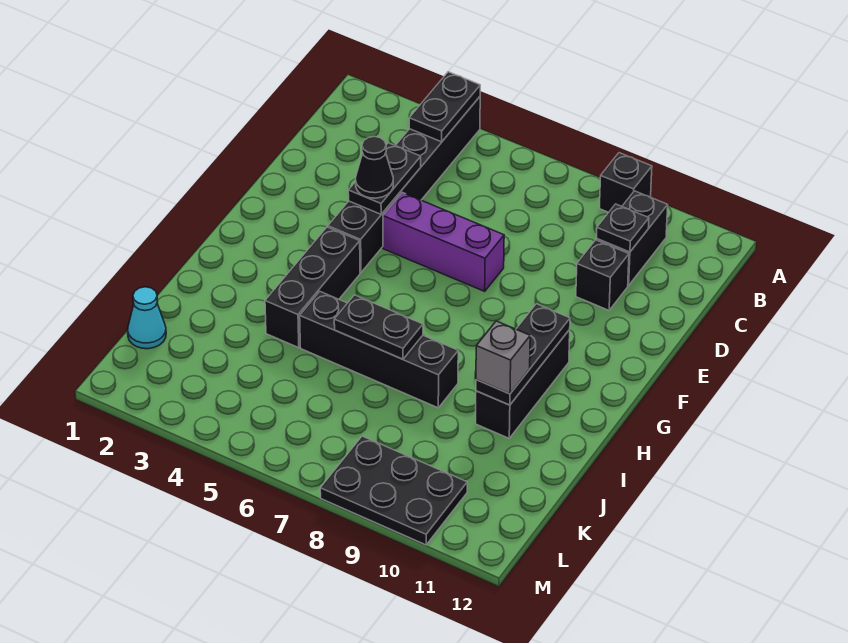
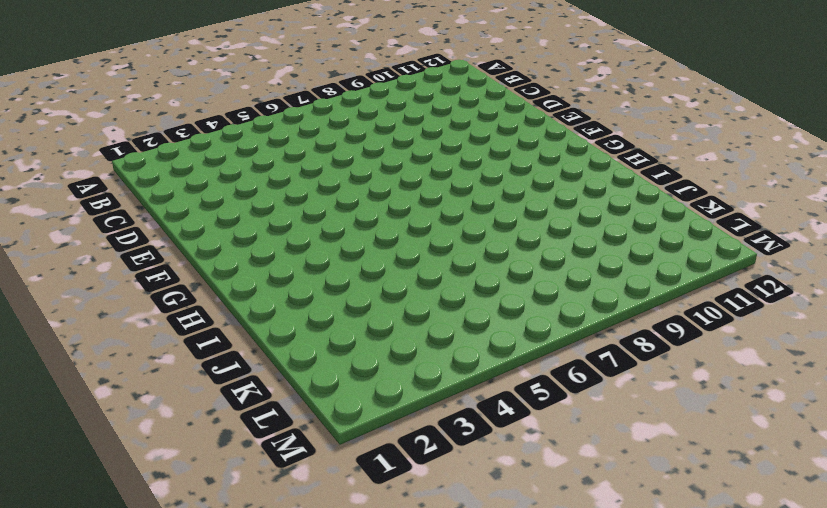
none -> black brick A4:F4 level 1
none -> black brick A9 level 1
none -> black brick B10:C10 level 1

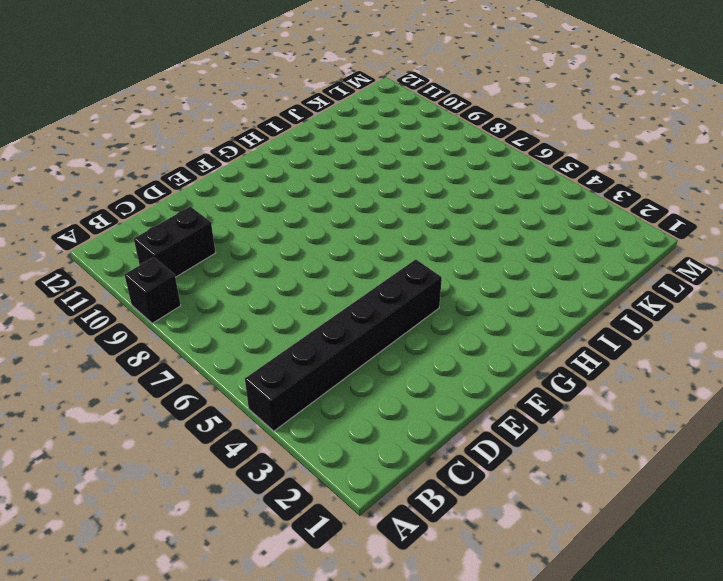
none -> black brick D10 level 1
none -> purple brick E5:E7 level 1
none -> black brick G4:I4 level 1

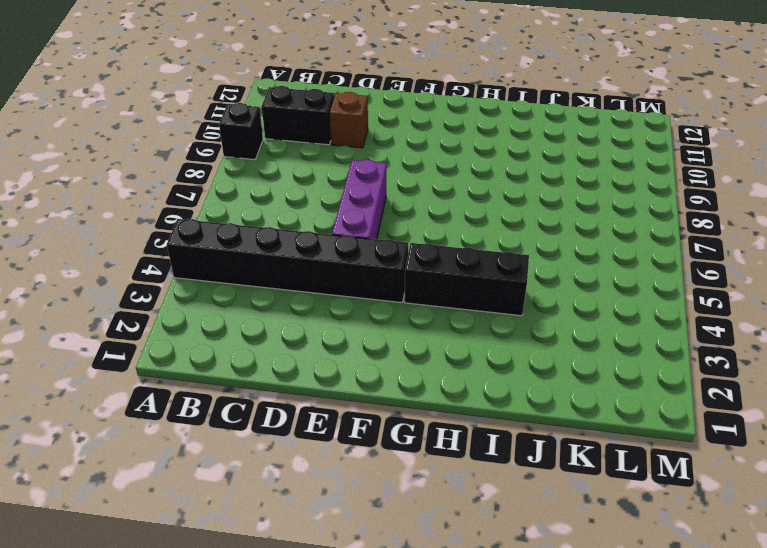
brown brick D10 level 1 -> black brick D10 level 1
none -> black brick G10:I10 level 1
none -> black brick I5:I8 level 1
none -> cyan cone K1 level 1

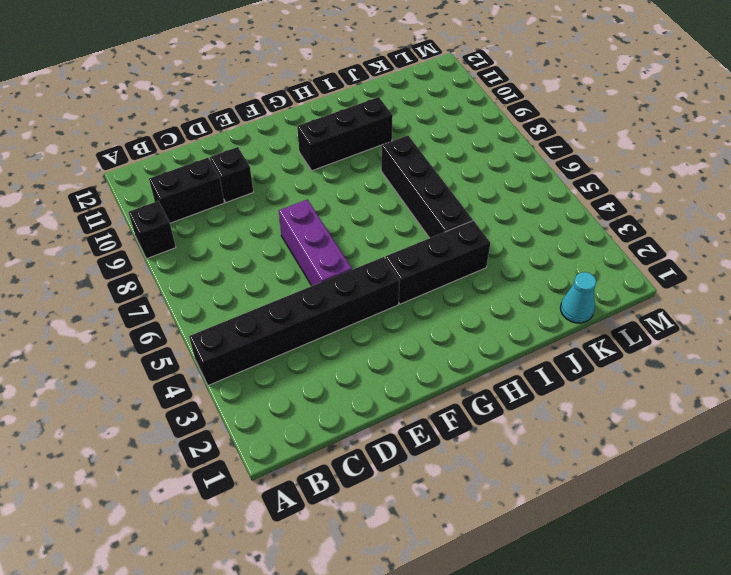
none -> black plate L8:M10 level 1
none -> black plate A4:B4 level 2
none -> black plate C10 level 2

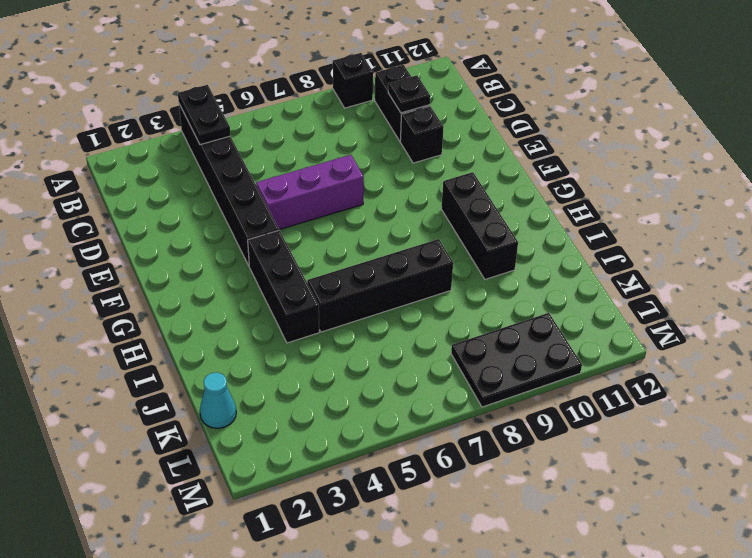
none -> black plate D4:E4 level 2
none -> black plate G10:I10 level 2
none -> black plate I6:I7 level 2

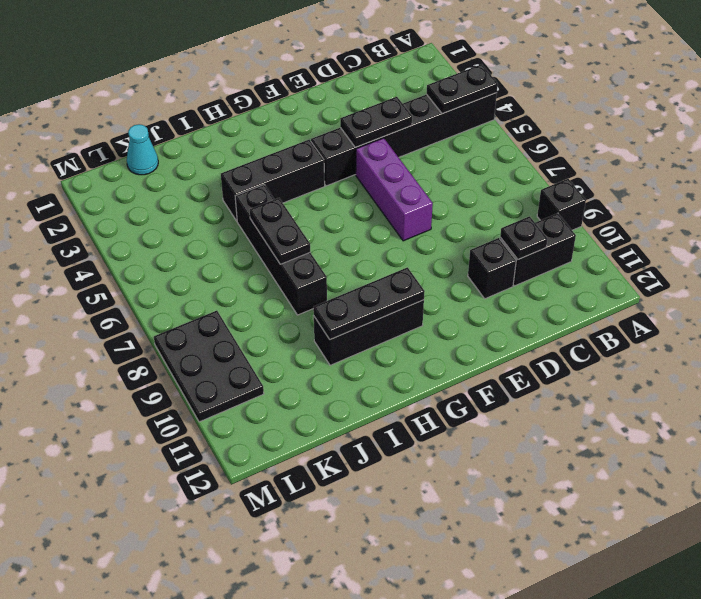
none -> black cone E4 level 3
none -> grey brick I10 level 3

